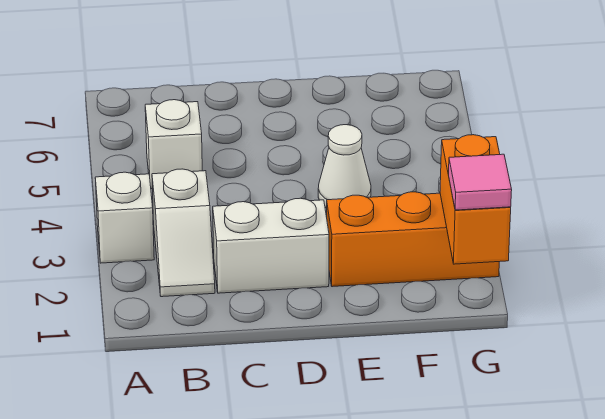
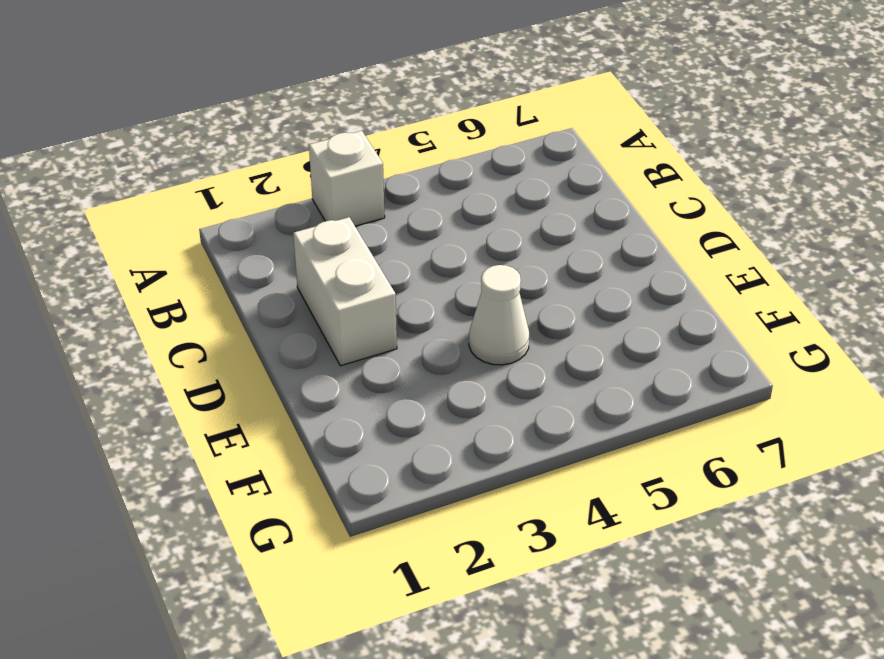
none -> white slope B2:B3 level 1 top 3
none -> white brick B5 level 1

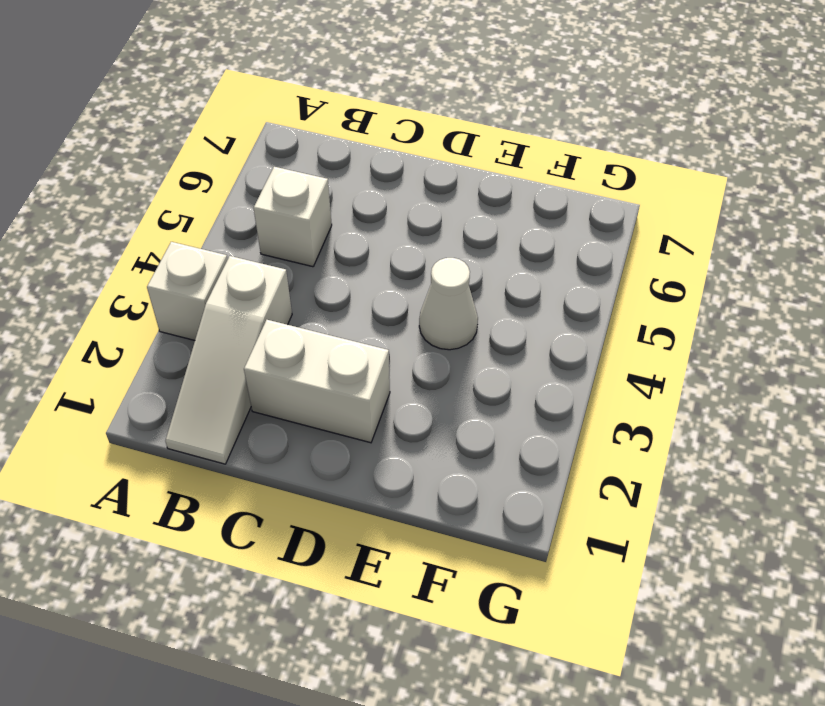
white slope B1:B3 level 1 top 3 -> white slope B2:B3 level 1 top 3
none -> orange brick E2:G2 level 1
none -> orange brick G1:G2 level 2

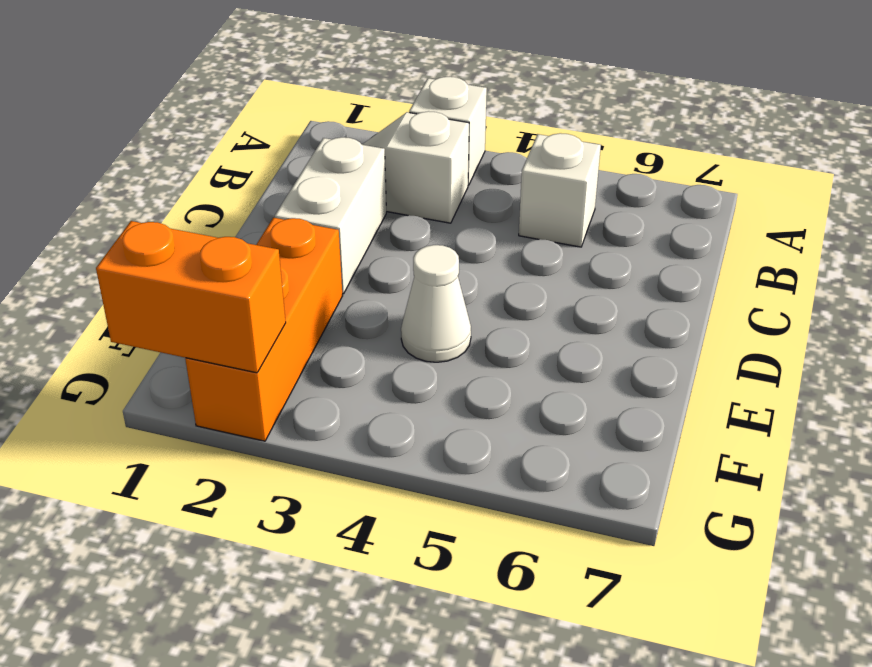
none -> pink tile G1 level 3

